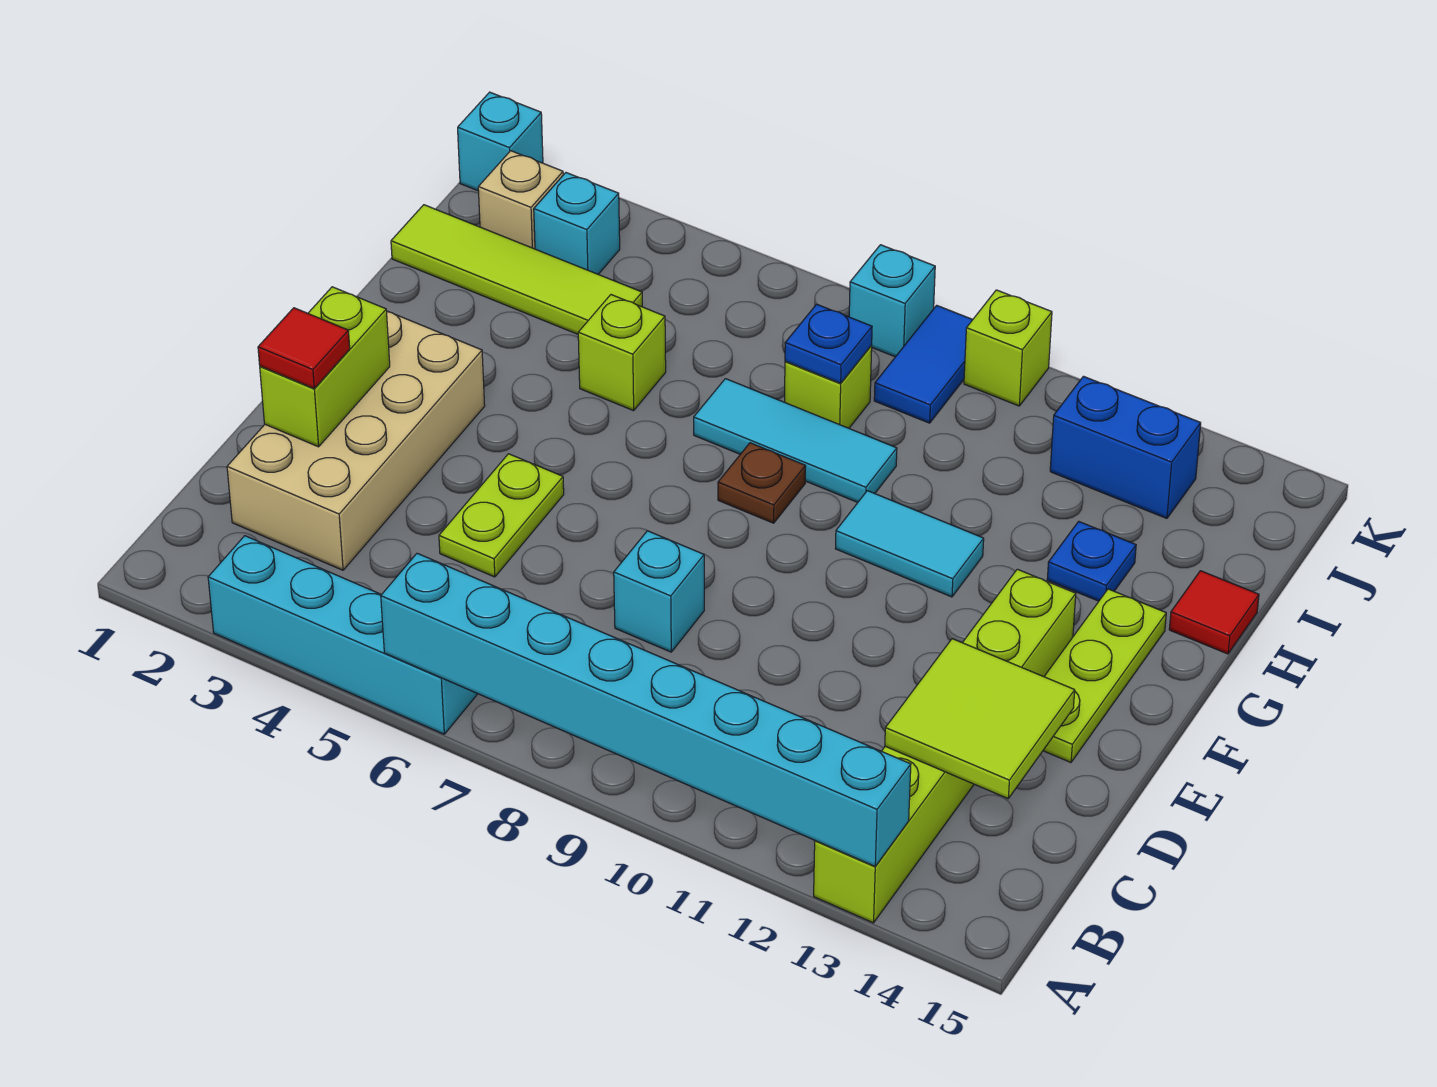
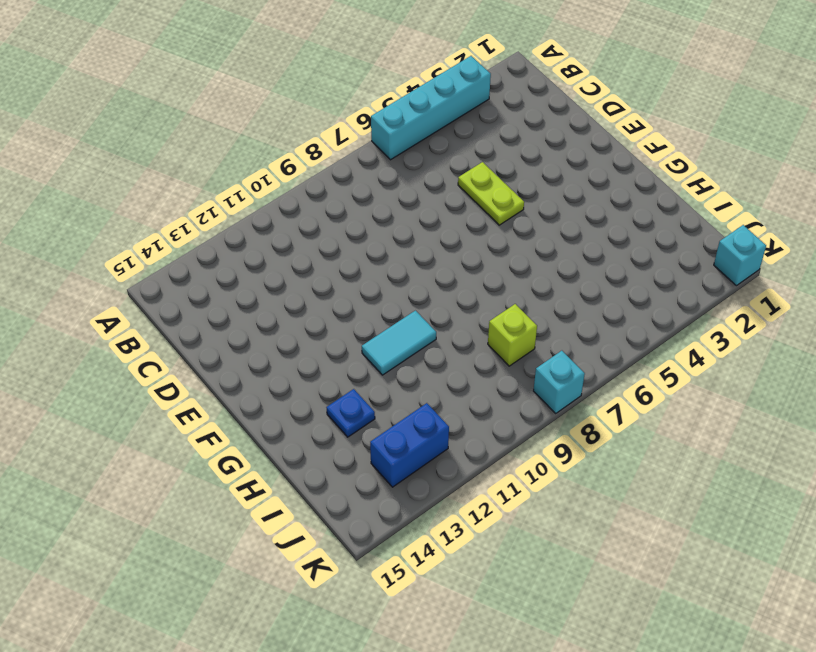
none -> lime brick A13:F13 level 1
none -> tan brick C2:F3 level 1
none -> cyan brick D8 level 1

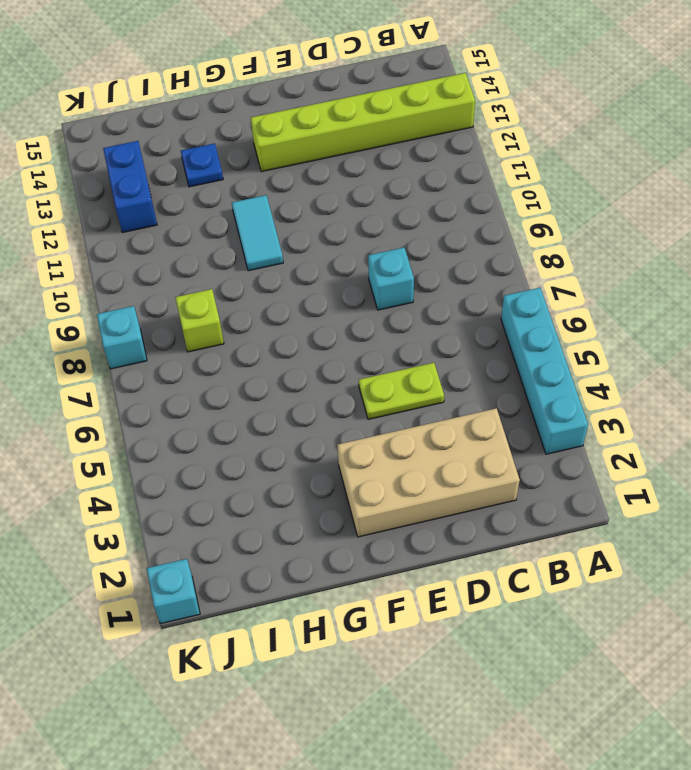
none -> lime plate E14:G14 level 1
none -> brown plate G8 level 1
none -> lime brick H5 level 1

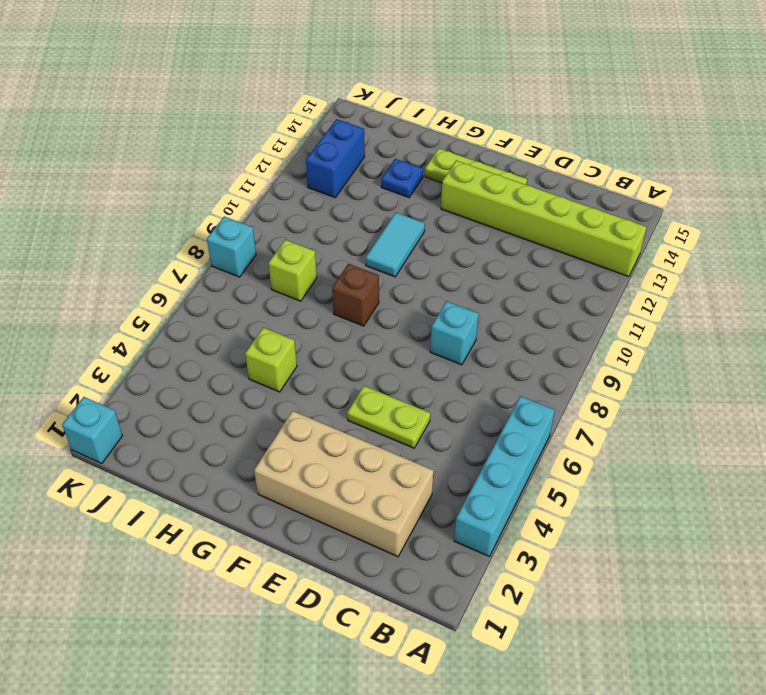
brown brick G8 level 1 -> brown plate G8 level 1
none -> cyan tile H7:H9 level 1
none -> red tile H15 level 1
none -> lime tile I1:I4 level 1

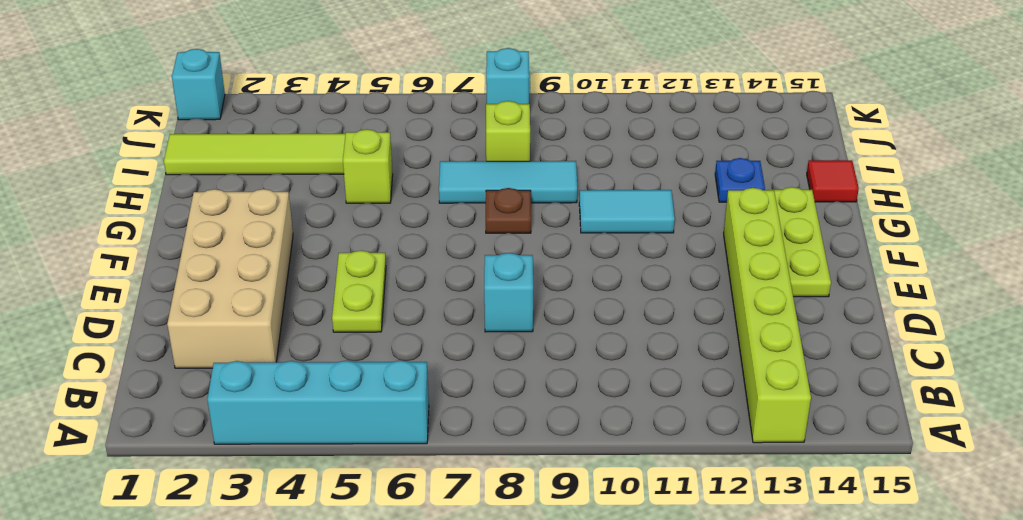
none -> tan brick J2 level 1
none -> cyan brick J3 level 1
none -> blue tile J9:K9 level 1

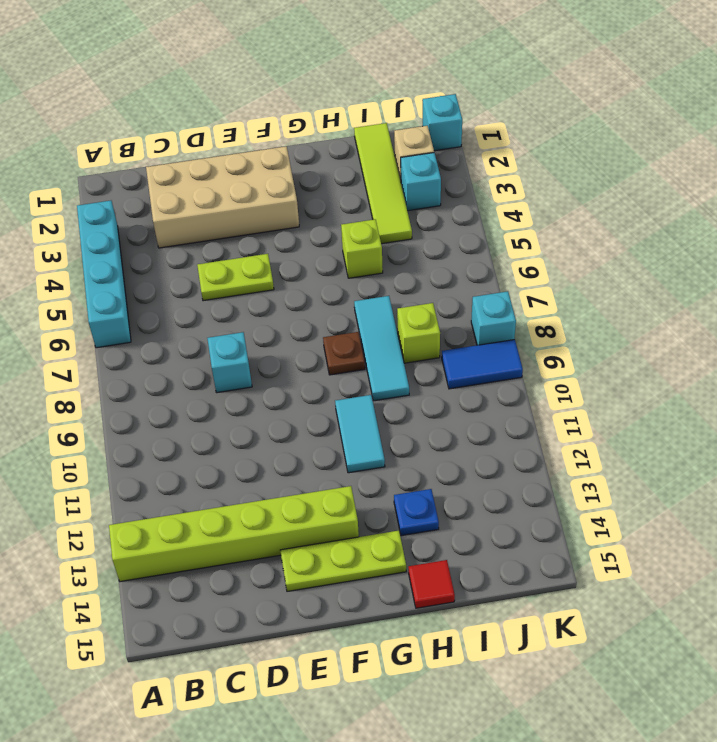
none -> blue brick J12:J13 level 1
none -> lime brick K10 level 1
none -> cyan brick A6:A13 level 2

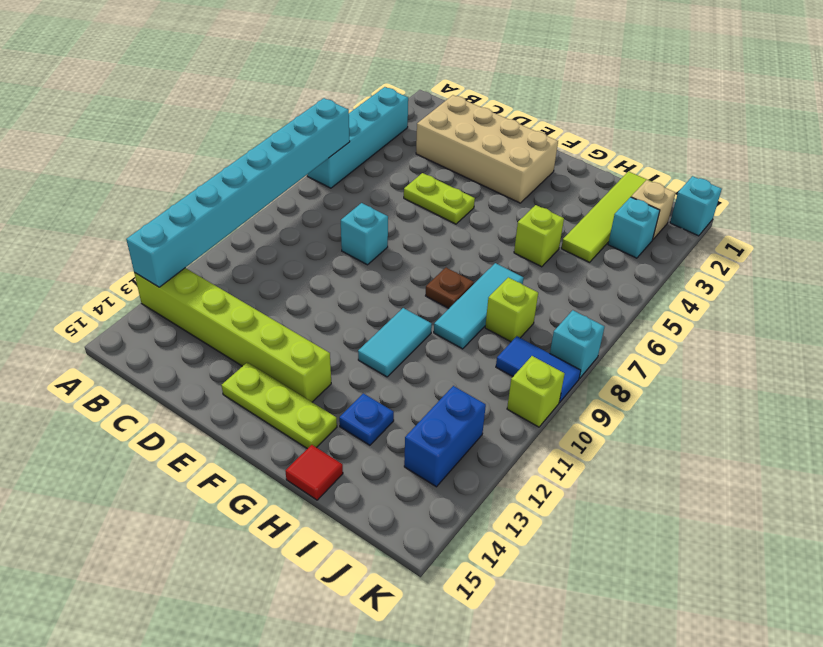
none -> lime tile C13:D14 level 2
none -> lime brick D2:E2 level 2
none -> blue plate I8 level 2

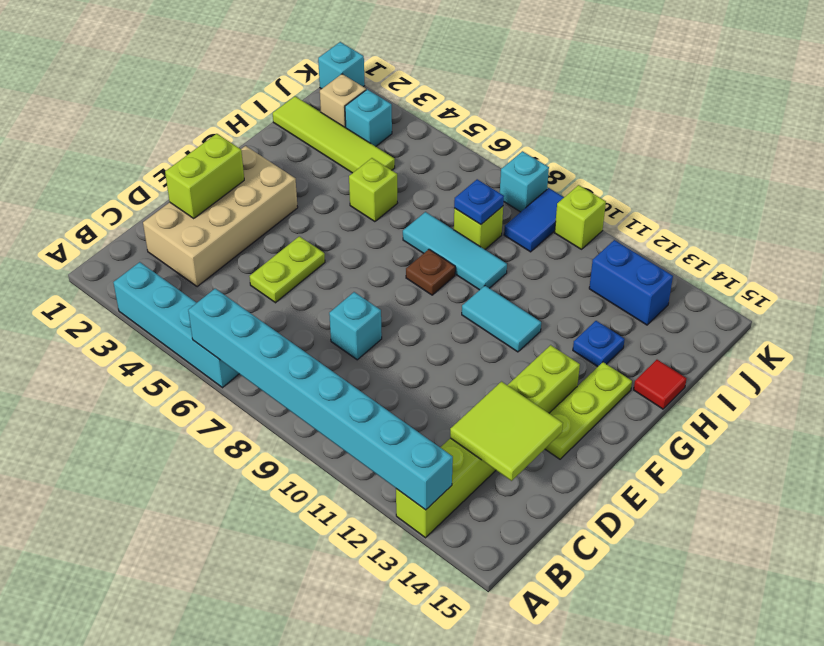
none -> red tile D2 level 3

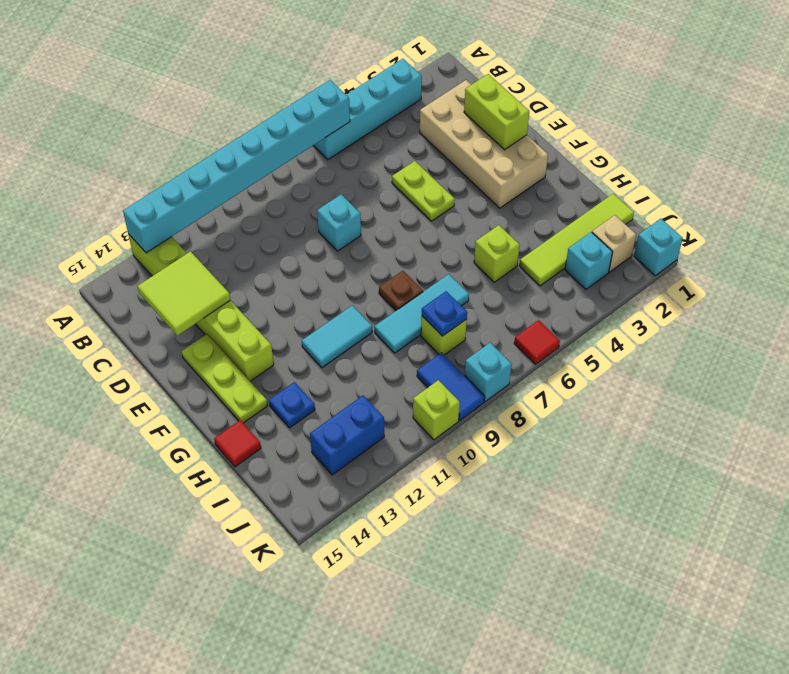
red tile K6 level 1 -> red tile D2 level 3

